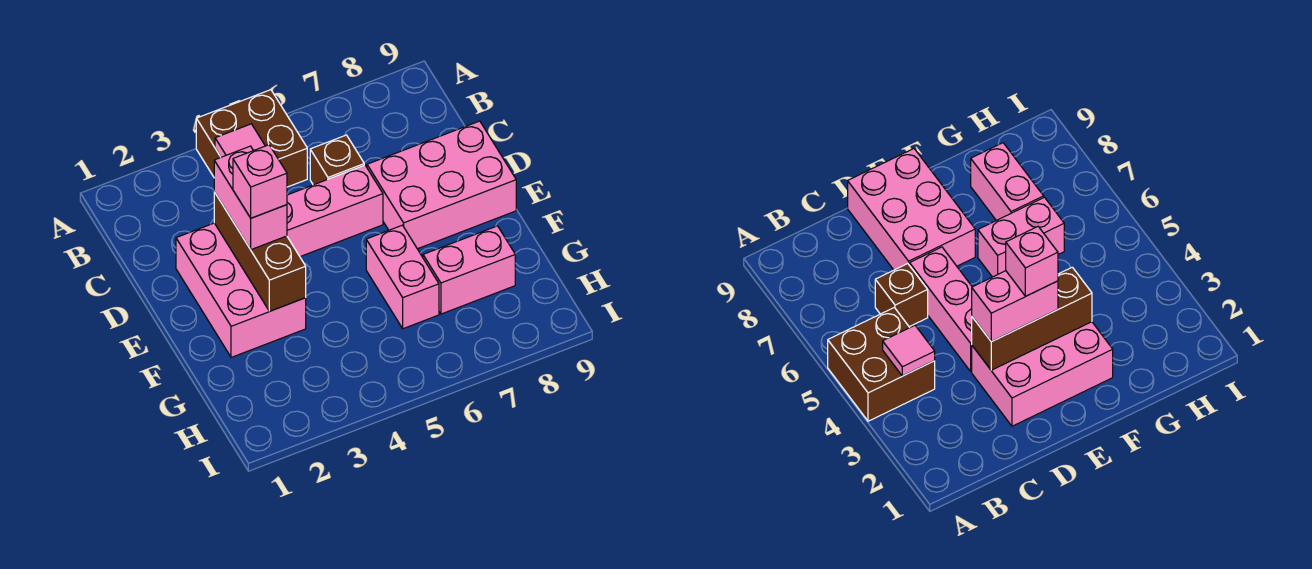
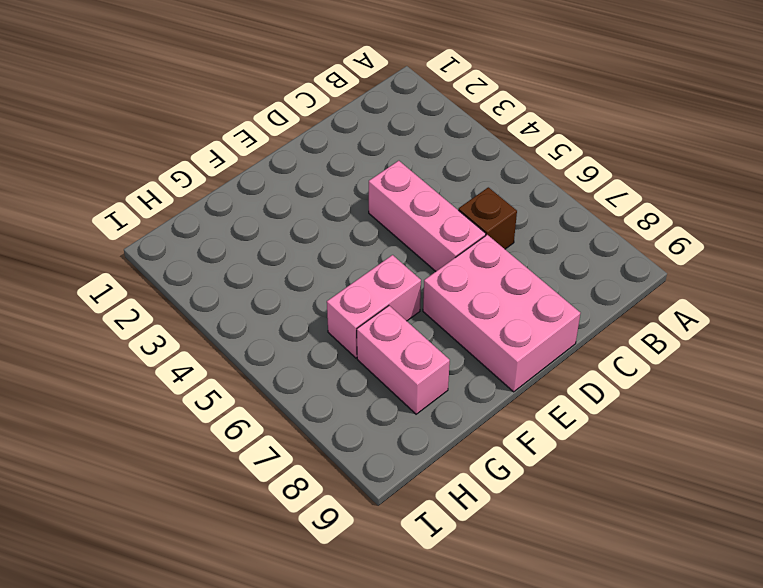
none -> brown brick A4:B5 level 1
none -> pink brick D2:F3 level 1

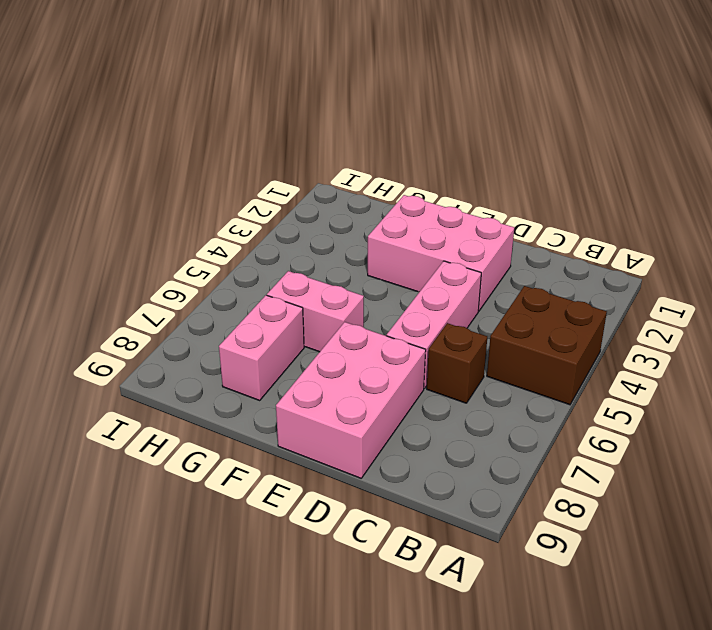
none -> pink tile B4 level 2
none -> brown brick D3:F3 level 2

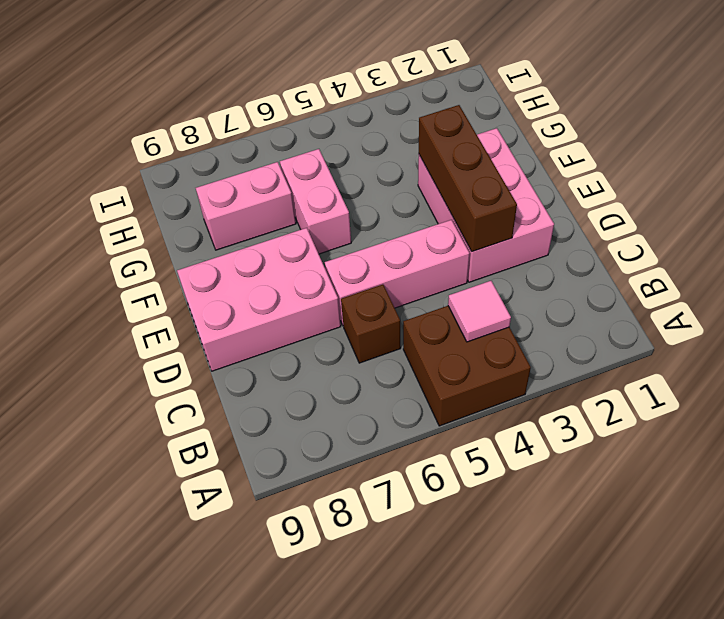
none -> pink brick D3:E3 level 3
none -> pink brick E3 level 4

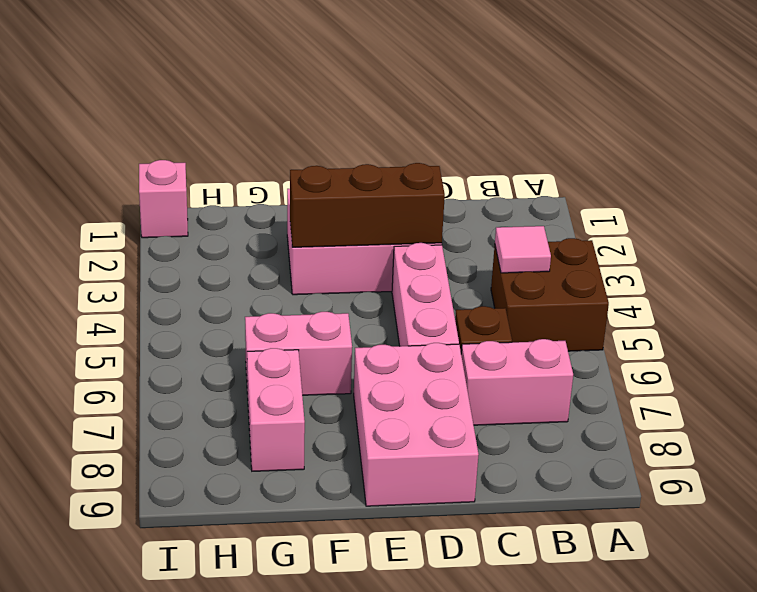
pink brick B7:C7 level 1 -> pink brick D3:E3 level 3
pink brick I1 level 1 -> pink brick E3 level 4

